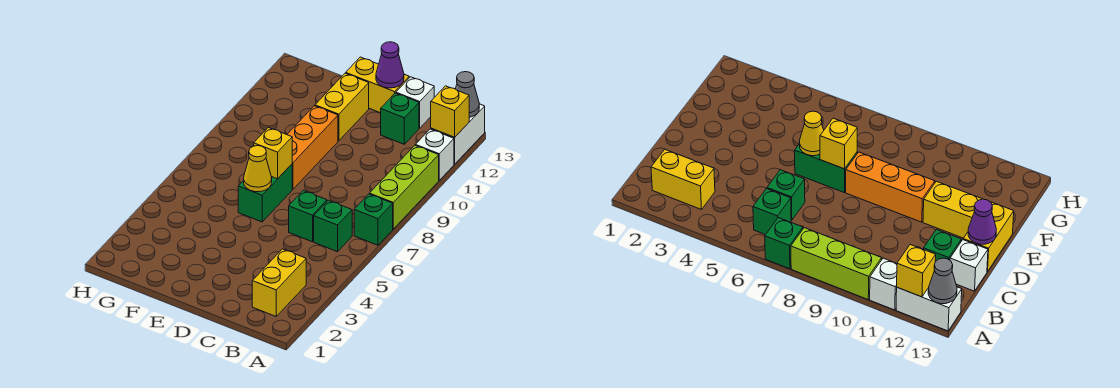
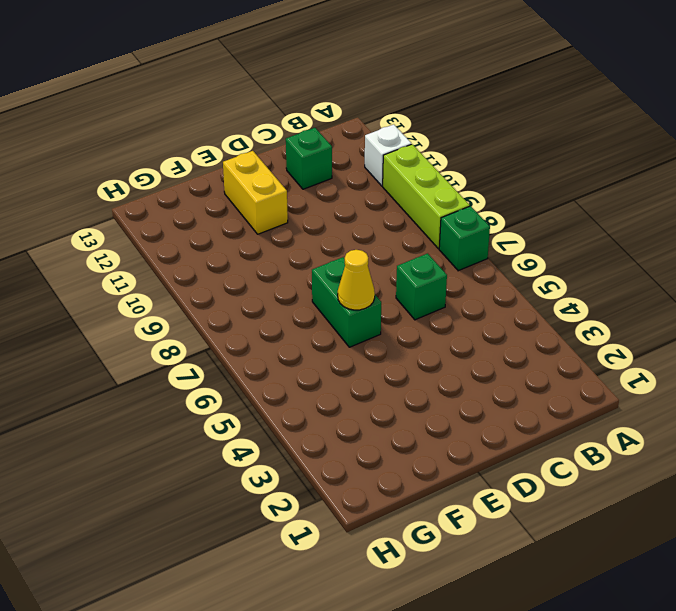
none -> white brick A12:A13 level 1
none -> yellow brick B2:B3 level 1
none -> green brick B6 level 1

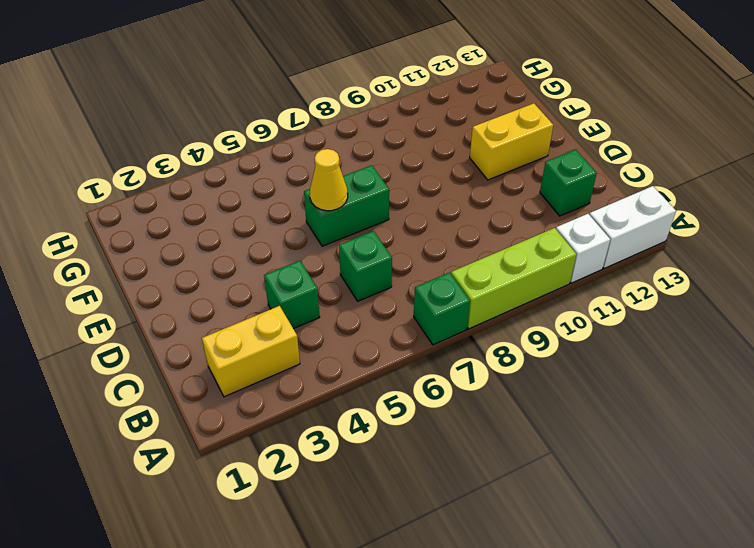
green brick C4 level 1 -> green brick B6 level 1
none -> white brick C13 level 1
none -> yellow brick D13:E13 level 1
none -> orange brick E8:E10 level 1

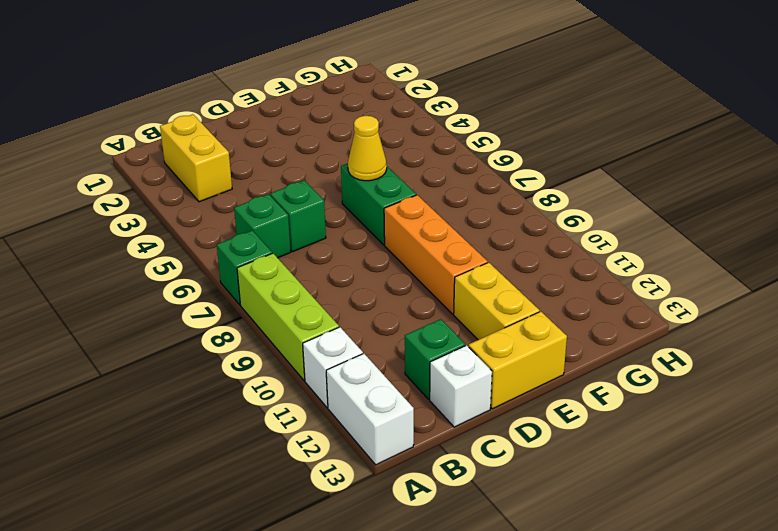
none -> yellow brick A12 level 2
none -> grey cone A13 level 2
none -> purple cone D13 level 2

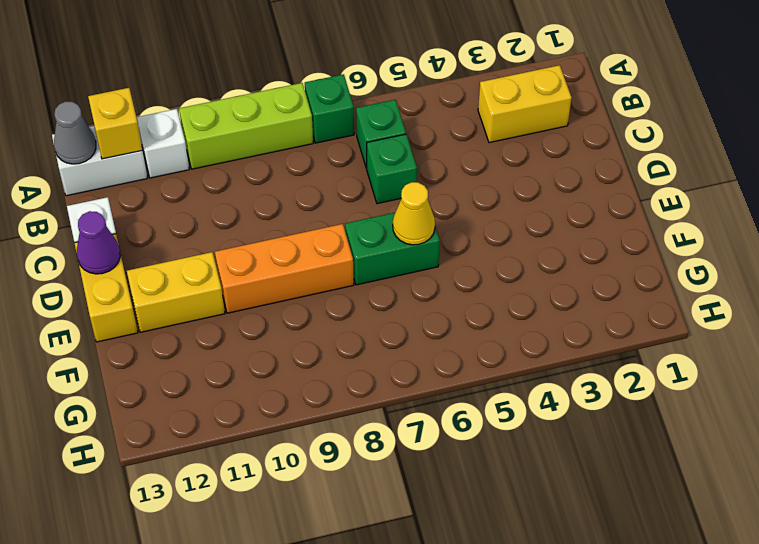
none -> green brick C12 level 1
none -> yellow brick E7 level 2

